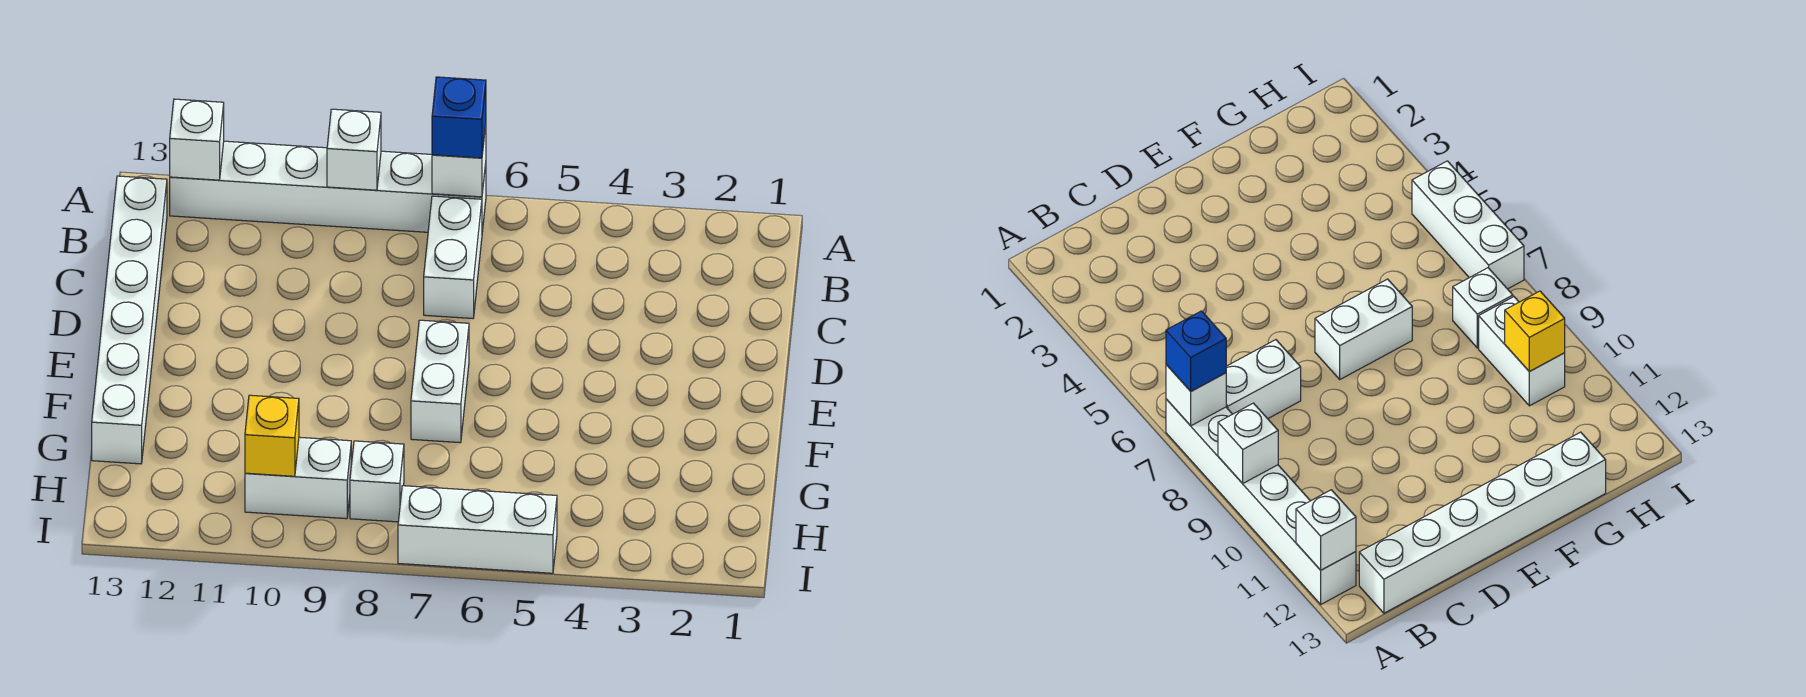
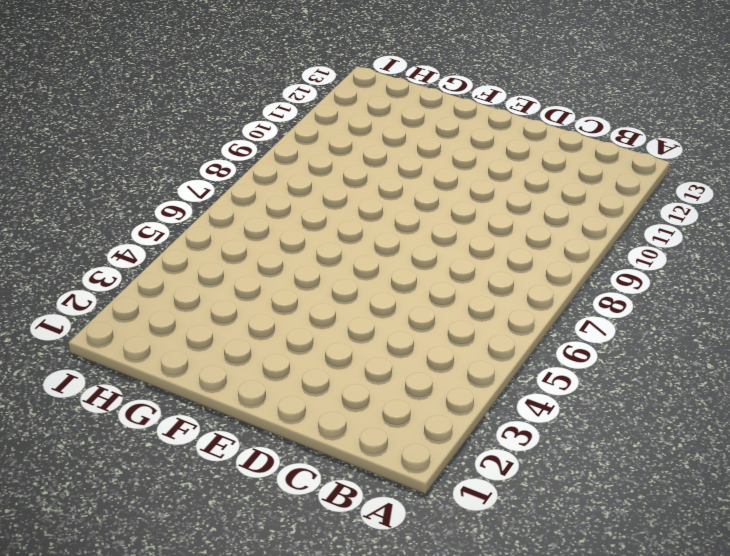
none -> white brick A7:A12 level 1
none -> white brick B7:C7 level 1
none -> white brick B13:G13 level 1

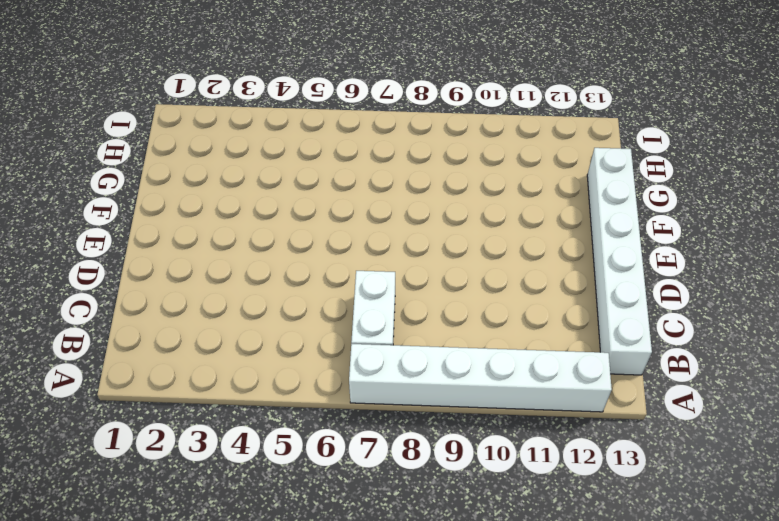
none -> white brick E7:F7 level 1
none -> white brick H8 level 1
none -> white brick H9:H10 level 1

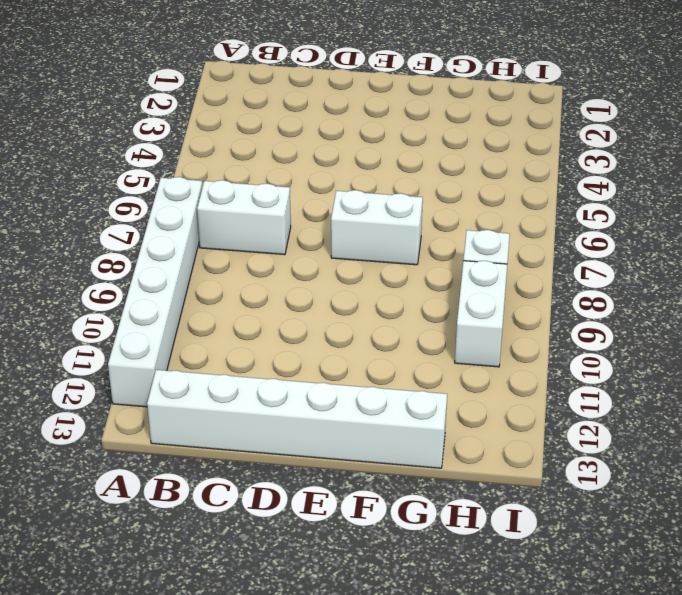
none -> white brick I5:I7 level 1
none -> white brick A7 level 2
none -> white brick A9 level 2

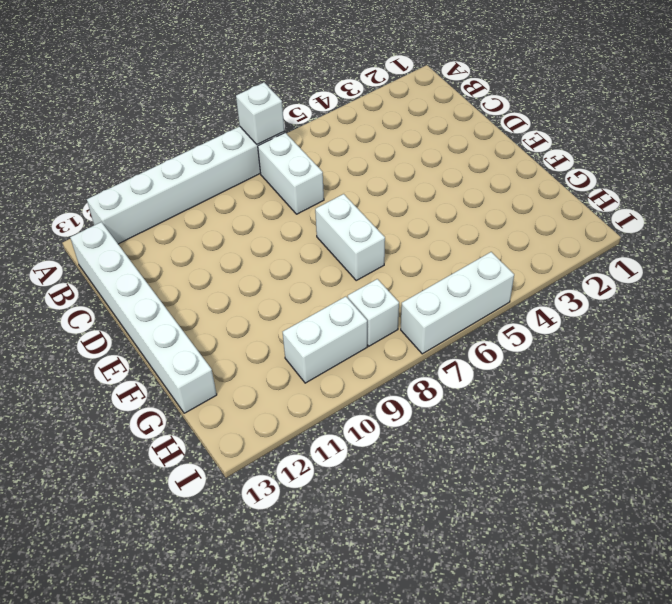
none -> white brick A9 level 2
none -> white brick A12 level 2
none -> yellow brick H10 level 2

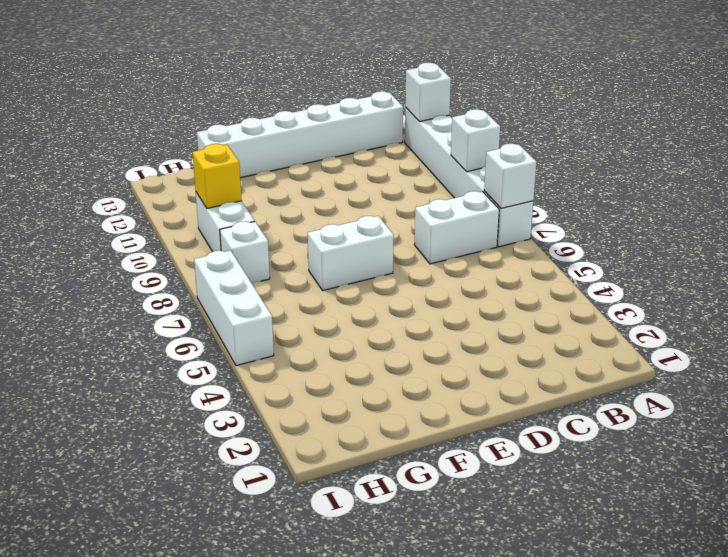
none -> blue brick A7 level 3

